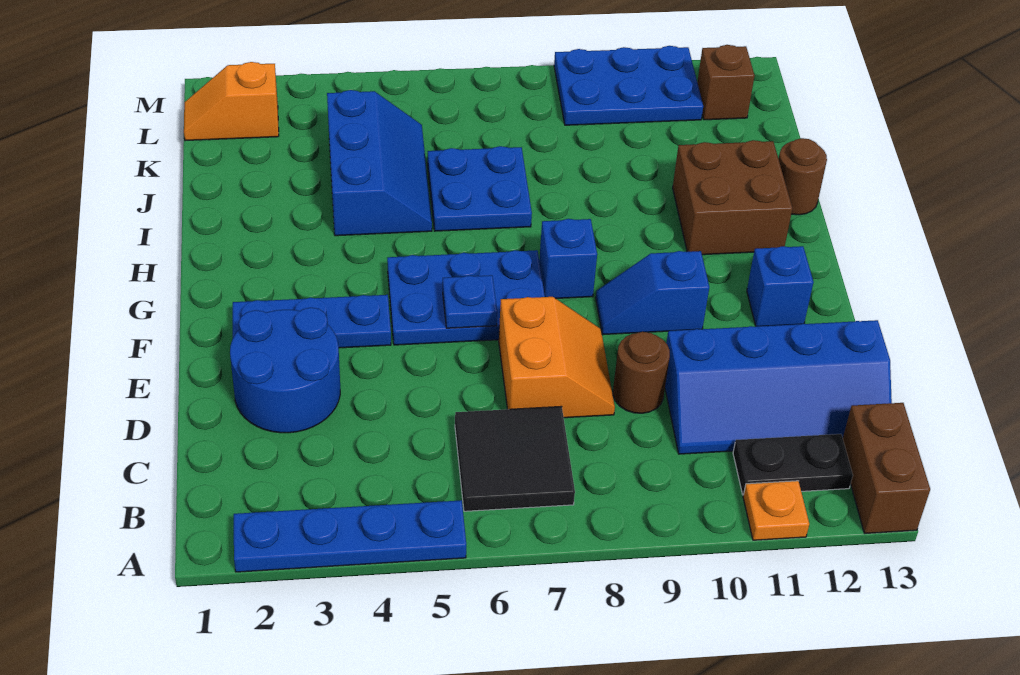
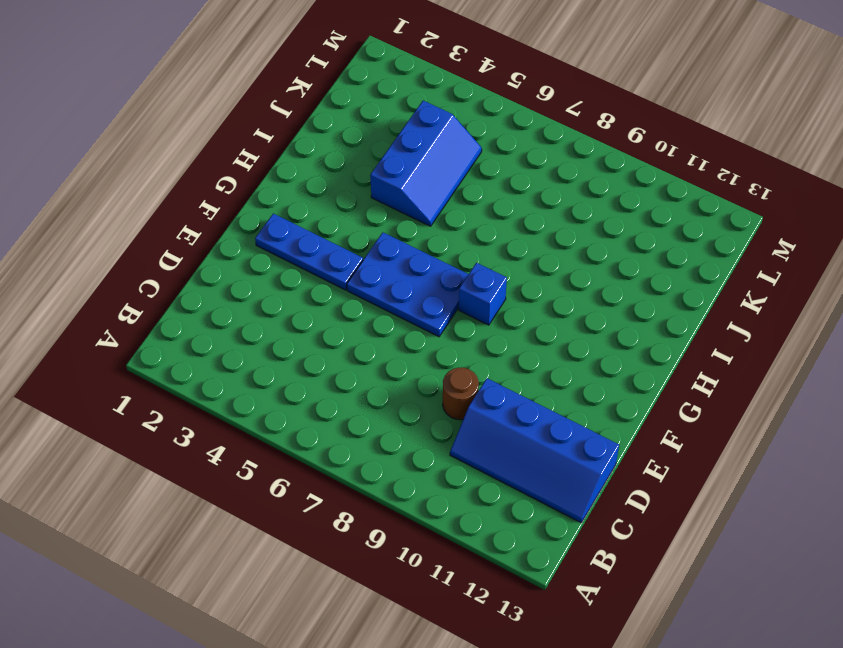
none -> blue plate A2:A5 level 1
none -> orange plate A11 level 1
none -> brown brick A13:B13 level 1

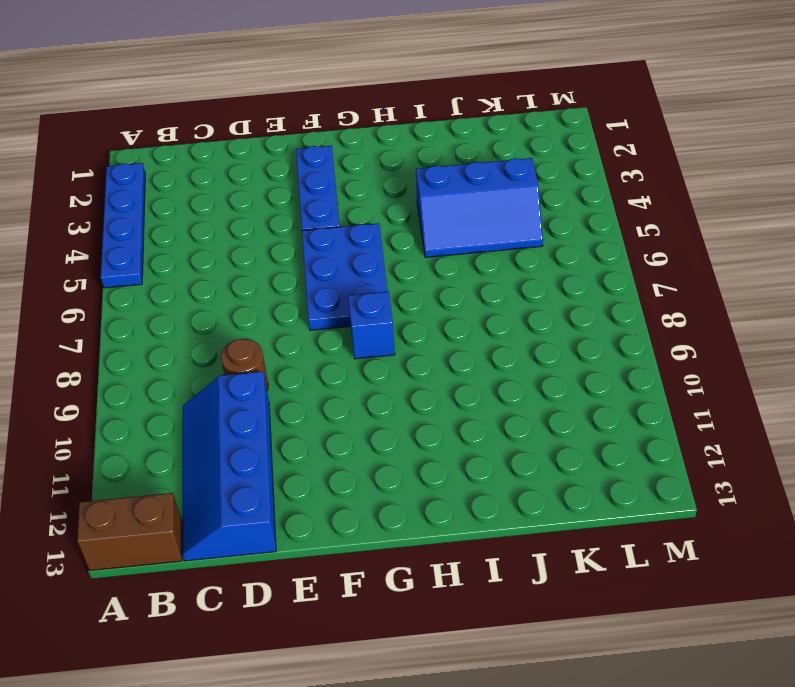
none -> orange plate A11 level 1
none -> black tile B6:C7 level 1
none -> black plate B11:B12 level 1

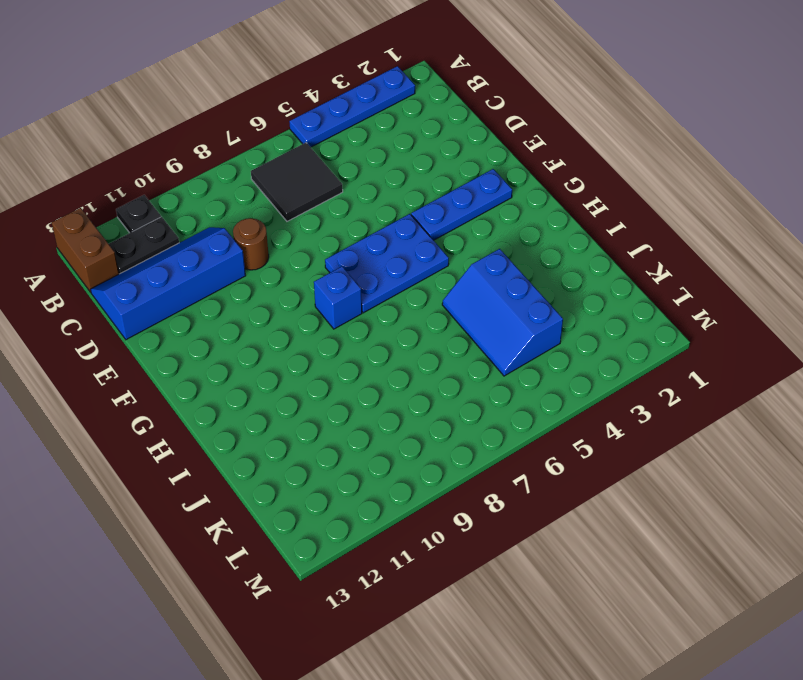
black plate A11 level 1 -> orange plate A11 level 1
none -> blue round brick D2:E3 level 1
none -> orange slope D7:E8 level 1 top 7
none -> blue slope F9:F10 level 1 top 10

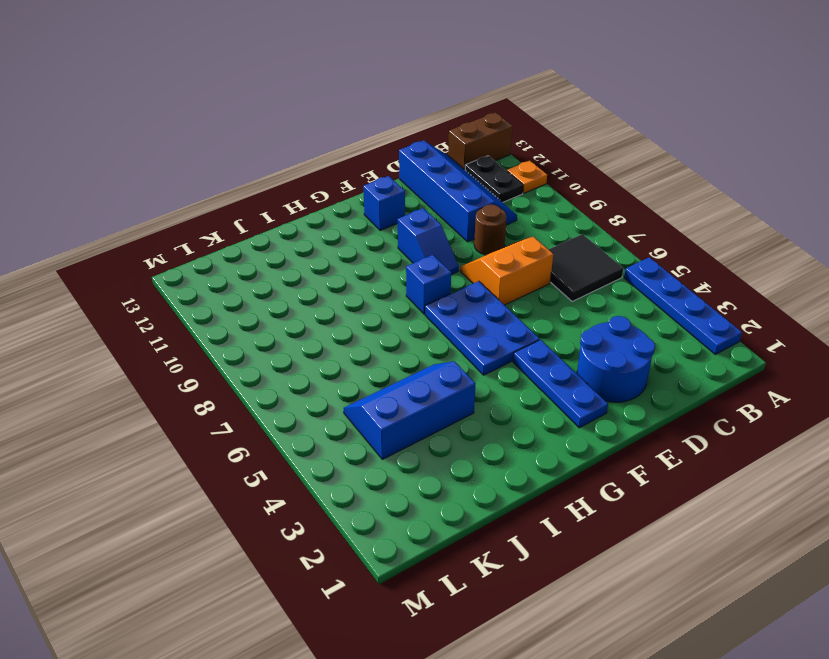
none -> brown brick H11:I12 level 1
none -> blue plate I6:J7 level 1
none -> brown round brick I13 level 1

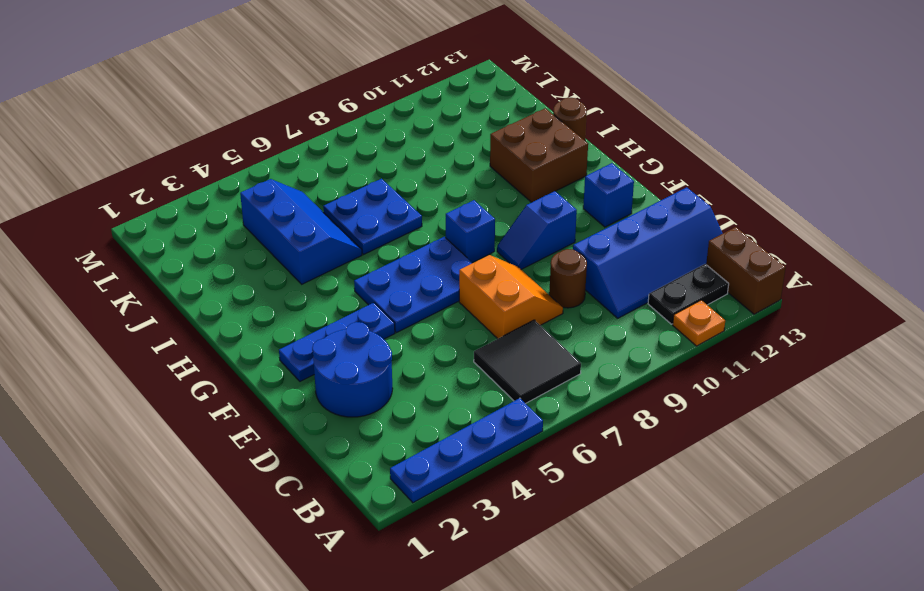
none -> orange slope L1:L2 level 1 top 2
none -> blue plate L9:M11 level 1
none -> brown brick L12 level 1

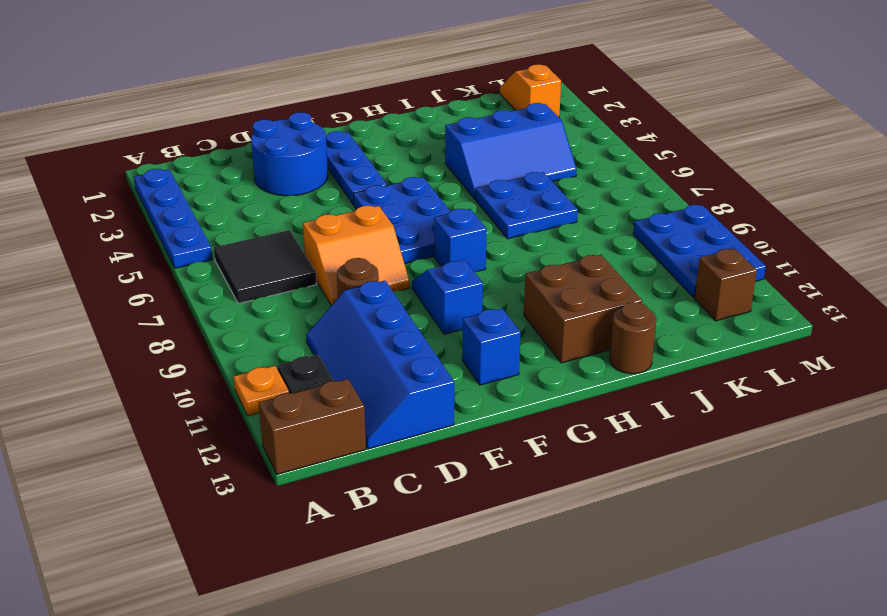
none -> blue plate F6 level 2

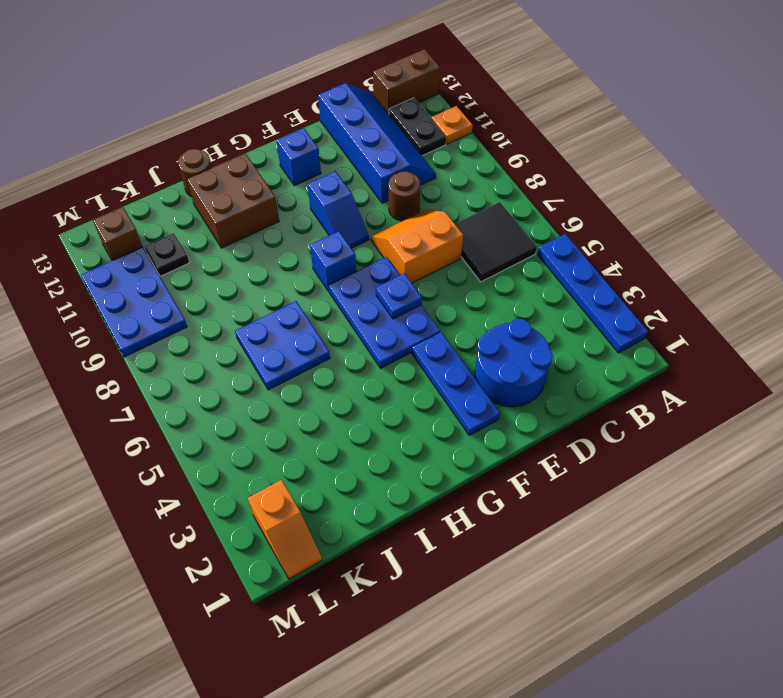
black plate K11 level 1 -> none
none -> blue slope I4:K5 level 1 top 4

